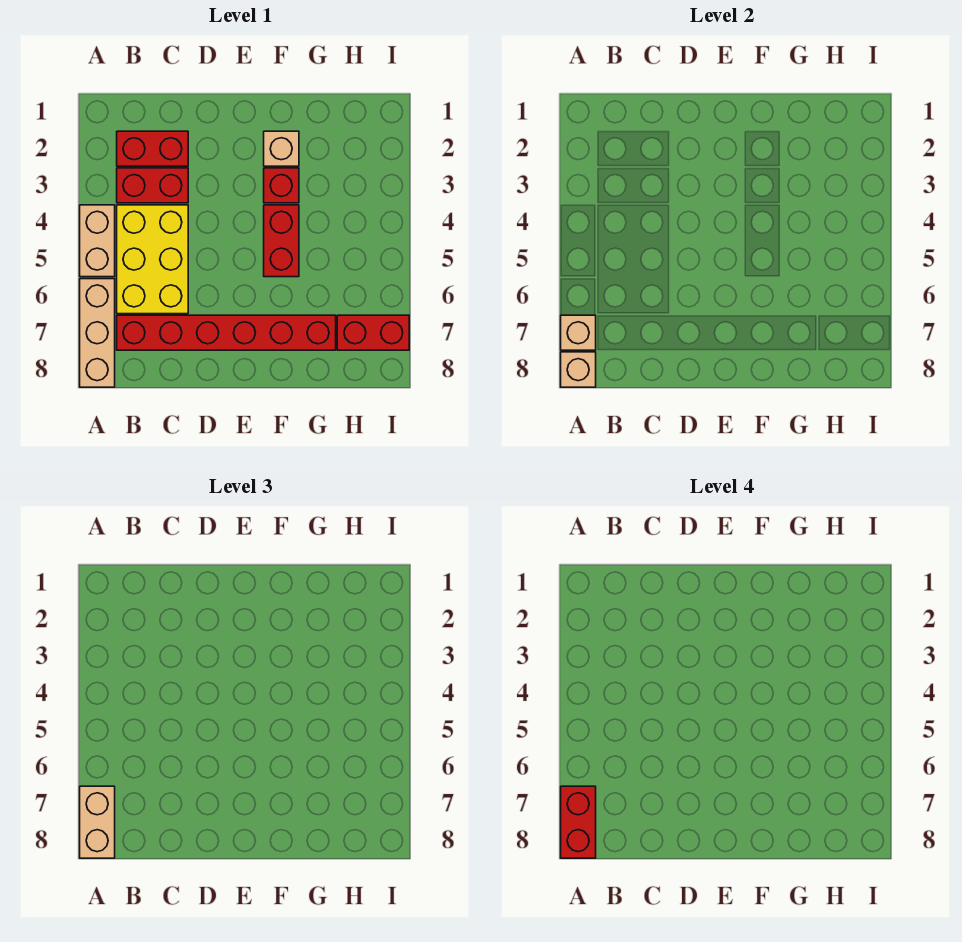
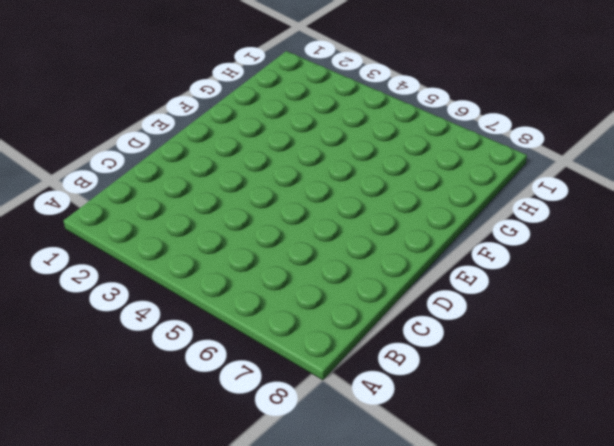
none -> tan brick A4:A5 level 1
none -> tan brick A6:A8 level 1
none -> red brick B2:C2 level 1

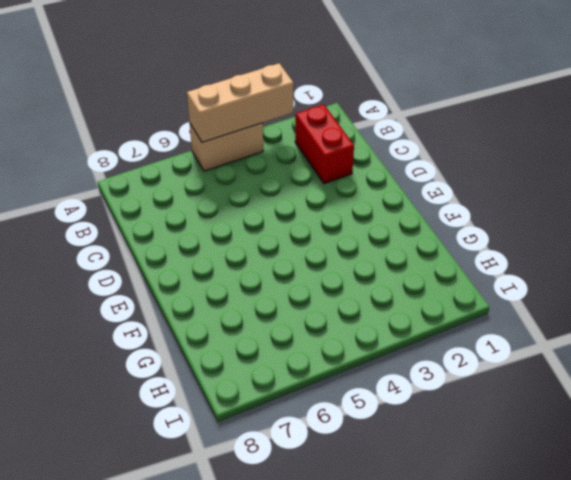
tan brick A3:A5 level 2 -> tan brick A6:A8 level 1
none -> red brick B3:C3 level 1
none -> yellow brick B4:C6 level 1
none -> red brick B7:G7 level 1

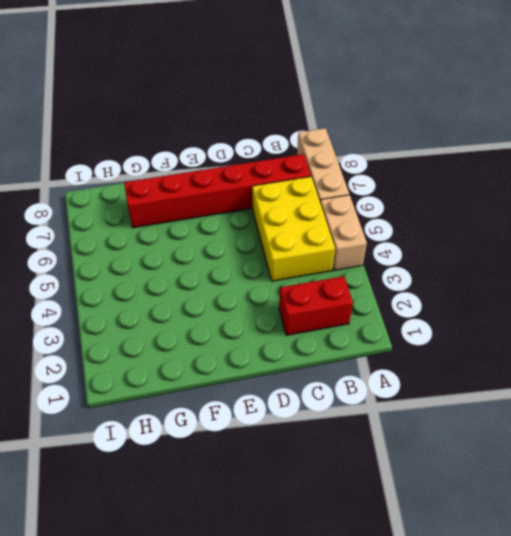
none -> red brick B3:C3 level 1
none -> tan brick F2 level 1
none -> red brick F3 level 1

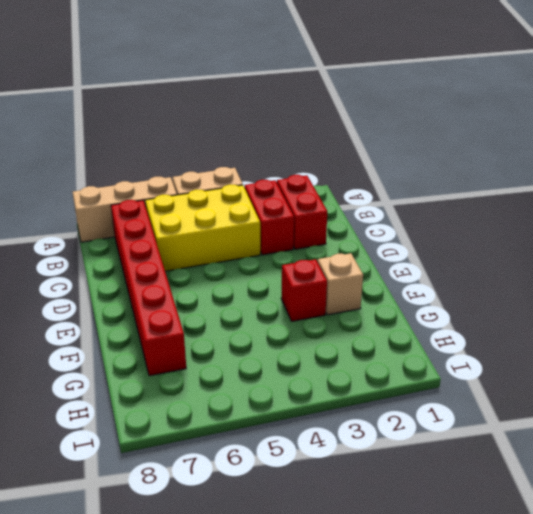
none -> red brick F4:F5 level 1
none -> red brick H7:I7 level 1
none -> tan brick A7 level 2

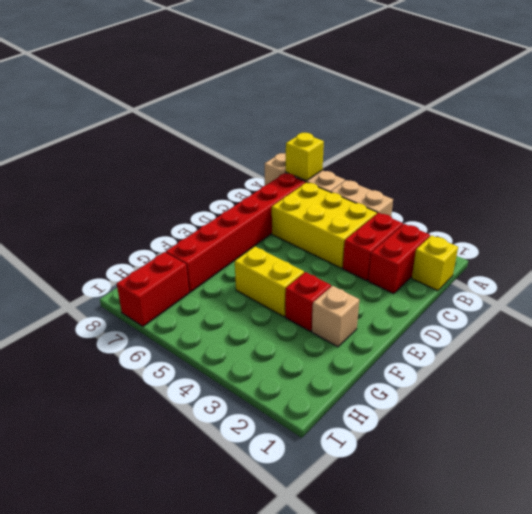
yellow brick A7 level 2 -> tan brick A7 level 2
yellow brick B1 level 1 -> none
yellow brick F4:F5 level 1 -> red brick F4:F5 level 1
none -> tan brick A8 level 2
none -> tan brick A7:A8 level 3
none -> red brick A7:A8 level 4

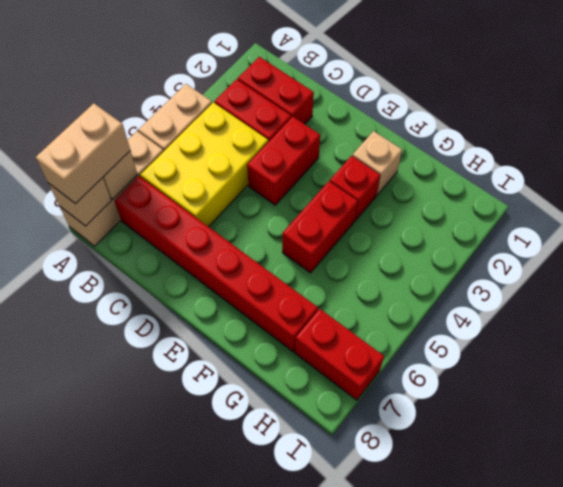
red brick D3:D4 level 1 -> red brick A7:A8 level 4

